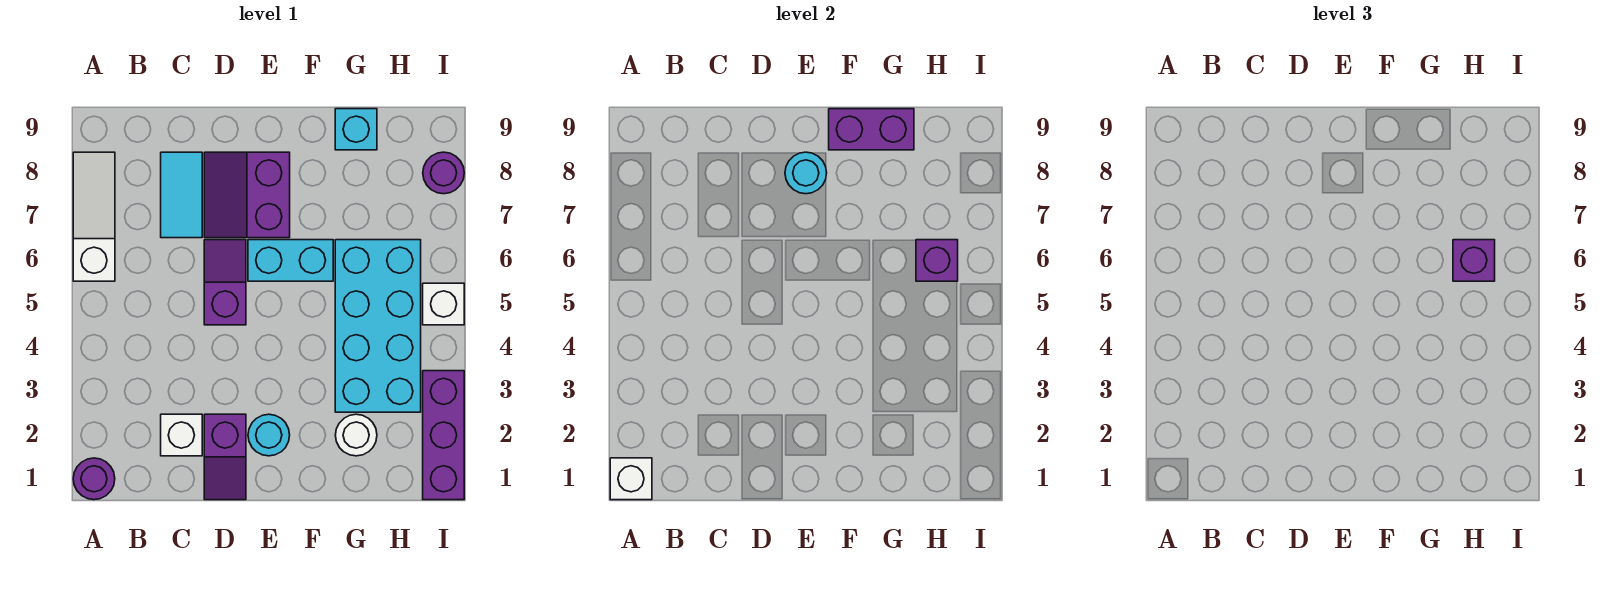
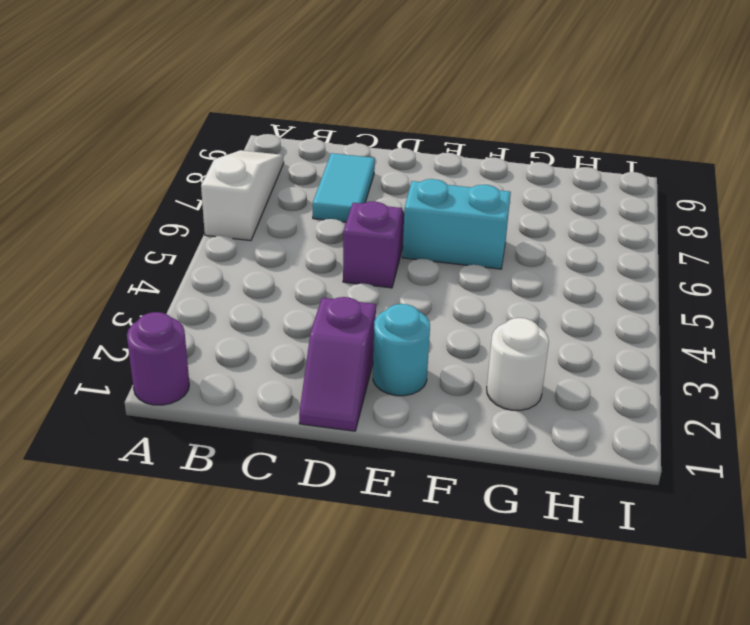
none -> white brick C2 level 1
none -> purple slope D7:E8 level 1 top E
none -> cyan brick G3:H6 level 1

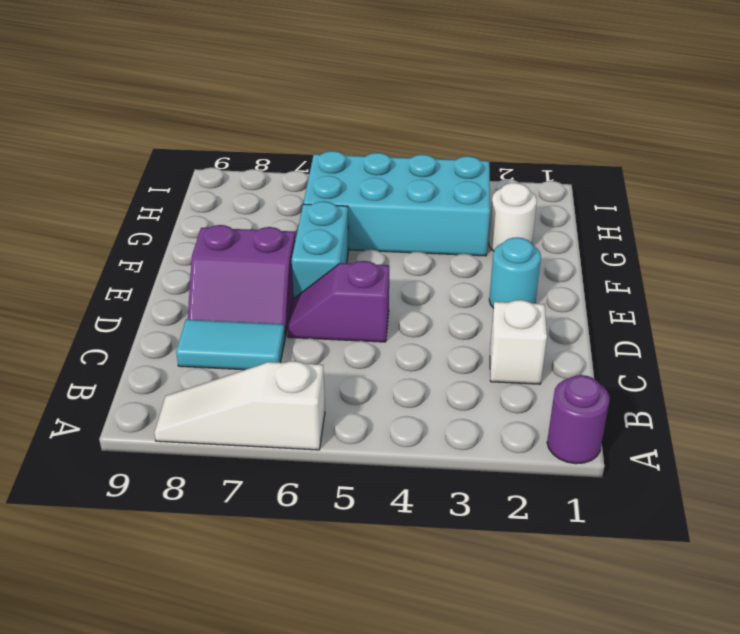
none -> purple slope D1:D2 level 1 top 2
none -> cyan brick G9 level 1
none -> purple brick I1:I3 level 1

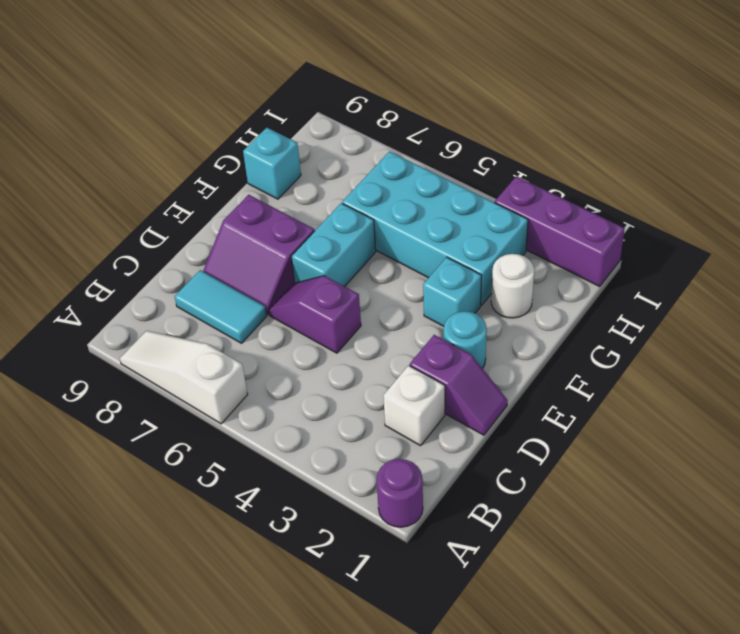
cyan brick F3 level 1 -> none
none -> white brick I5 level 1
none -> purple round brick I8 level 1
none -> white brick A1 level 2

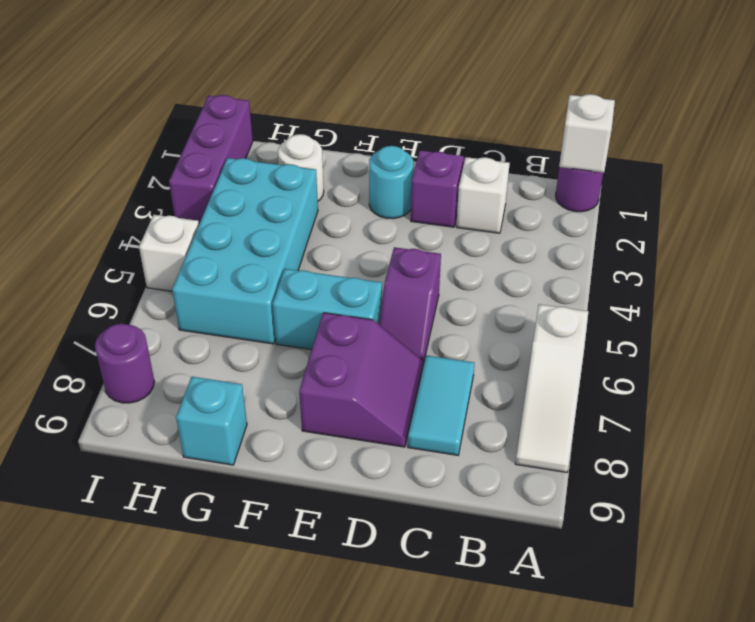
none -> cyan round brick E8 level 2
none -> purple brick F9:G9 level 2
none -> purple brick H6 level 2

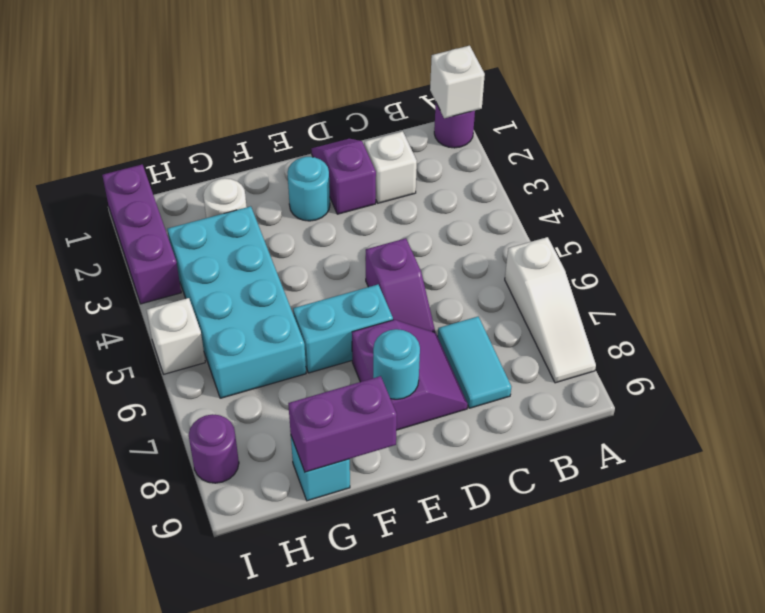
none -> purple brick H6 level 2
none -> purple brick H6 level 3

